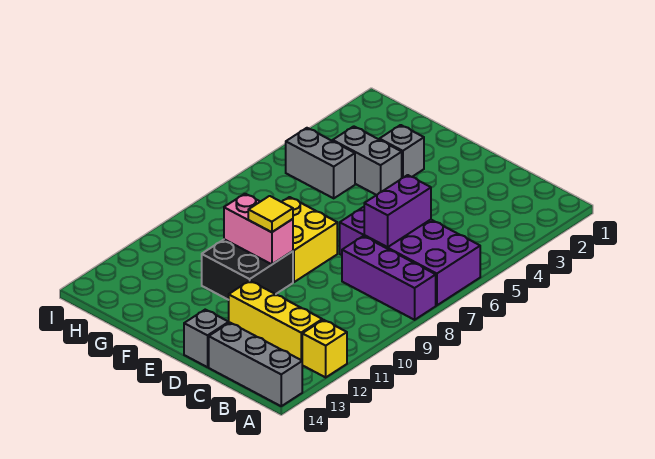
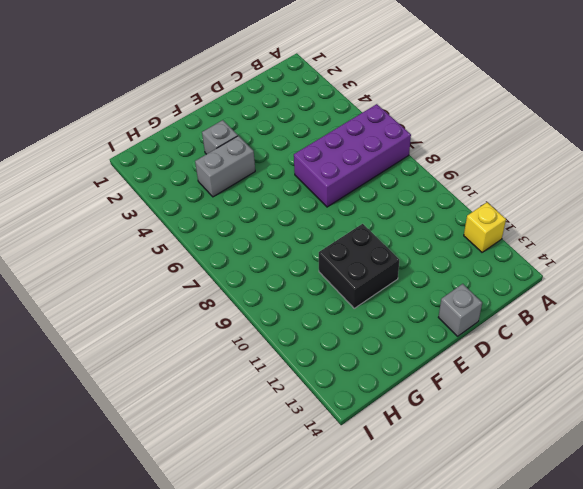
none -> purple brick A8:C8 level 1
none -> grey brick A14:C14 level 1
none -> yellow brick B12:D12 level 1

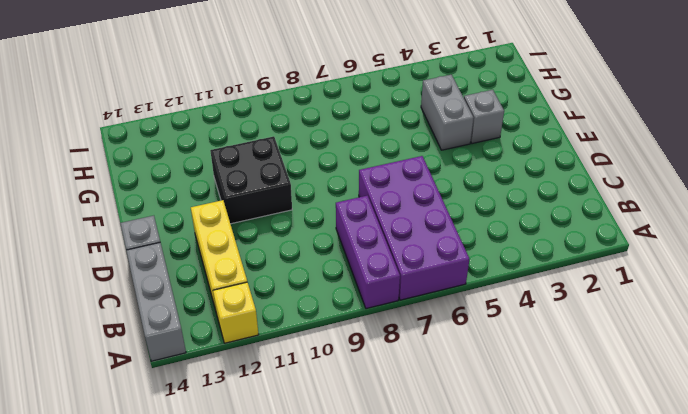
none -> yellow brick E8:F9 level 1
none -> grey brick G5:H5 level 1
none -> purple brick C6:C7 level 2

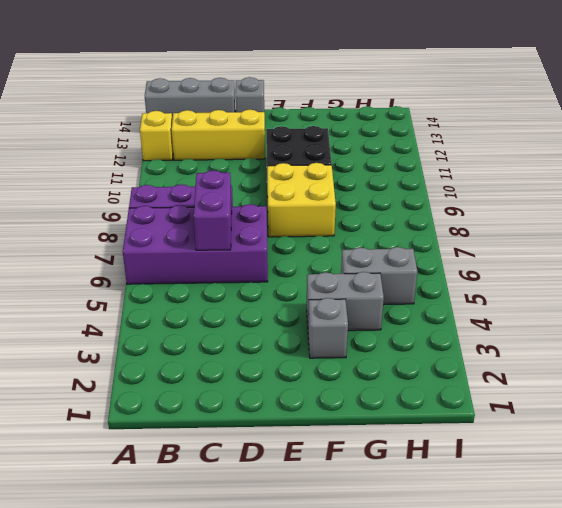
none -> pink brick E10:F10 level 2
none -> yellow tile E10 level 3

